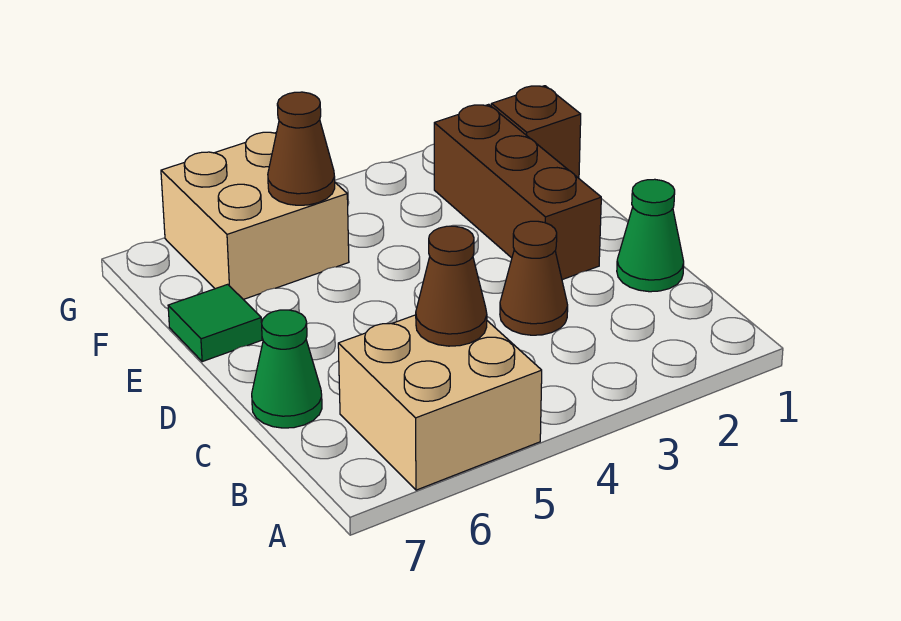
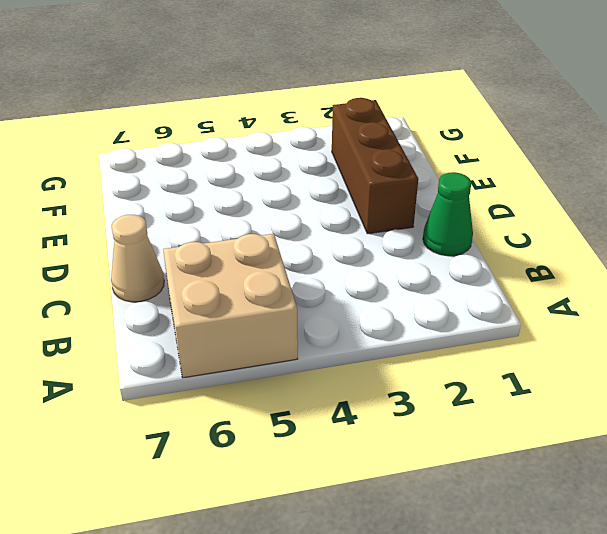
tan cone C7 level 1 -> green cone C7 level 1
none -> brown cone C3 level 1
none -> green tile E7 level 1

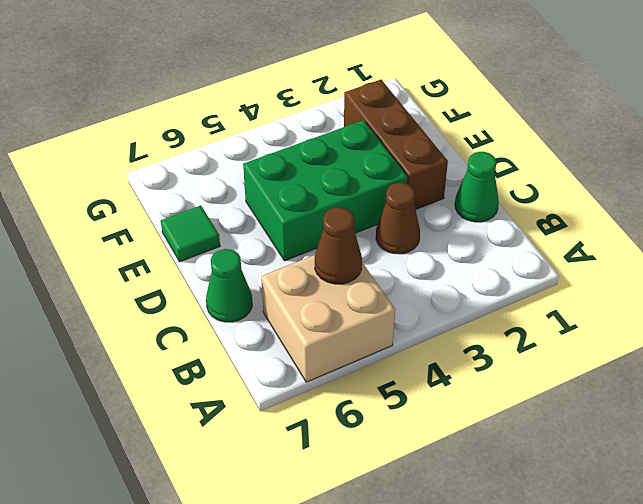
green brick D3:E5 level 1 -> none
none -> brown brick F1 level 1
none -> tan brick F5:G6 level 1

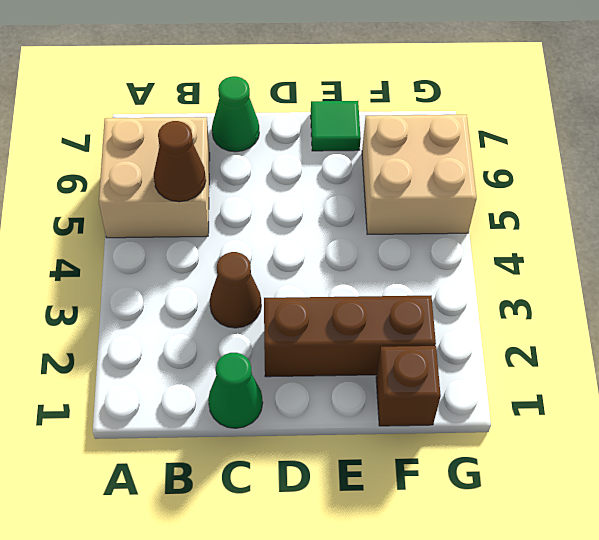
none -> brown cone F5 level 2

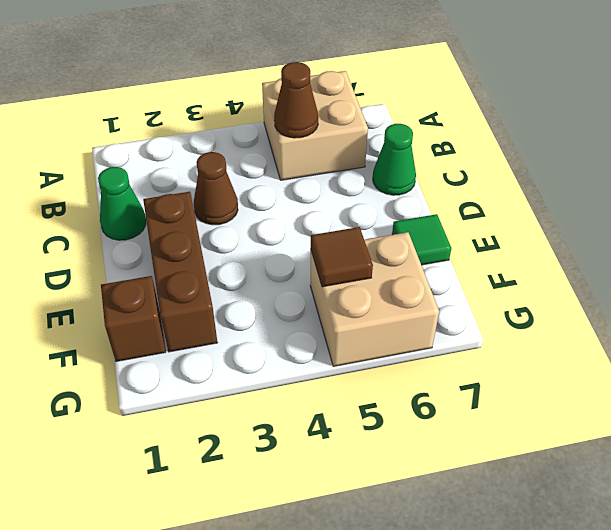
brown tile F5 level 2 -> brown cone F5 level 2

